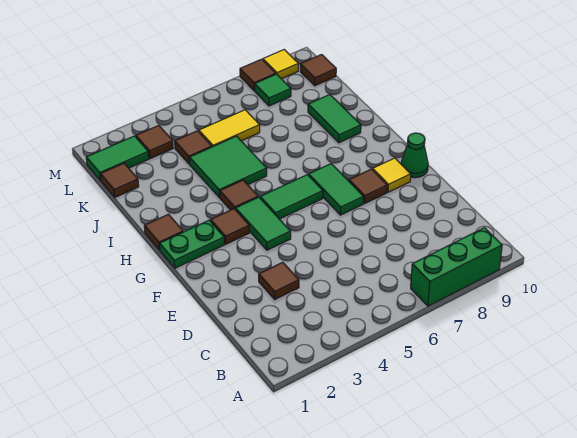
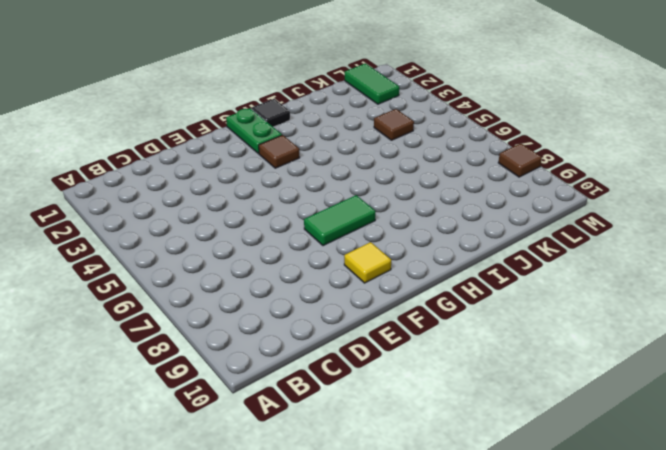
black tile H1 level 1 -> brown tile H1 level 1
none -> green brick A7:A9 level 1
none -> brown tile D3 level 1
none -> green tile F4:G4 level 1

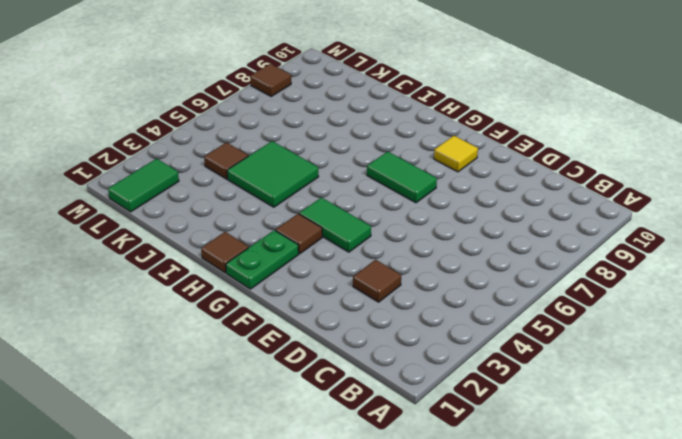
none -> green brick A7:A9 level 1
none -> brown tile F8 level 1
none -> green cone F10 level 1

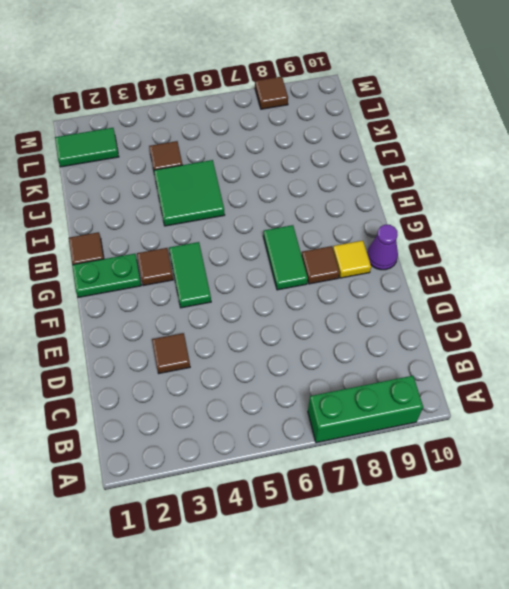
purple cone F10 level 1 -> green cone F10 level 1
none -> green tile G5:G6 level 1
none -> brown tile H4 level 1
none -> green tile I9:J9 level 1

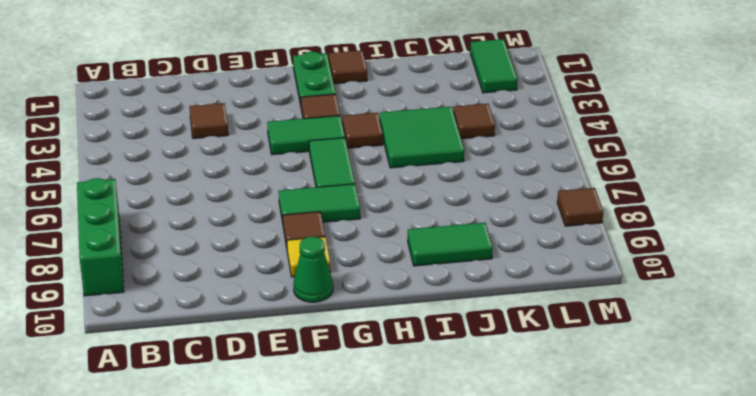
none -> brown tile K1 level 1
none -> yellow tile K5:K6 level 1
none -> brown tile L3 level 1

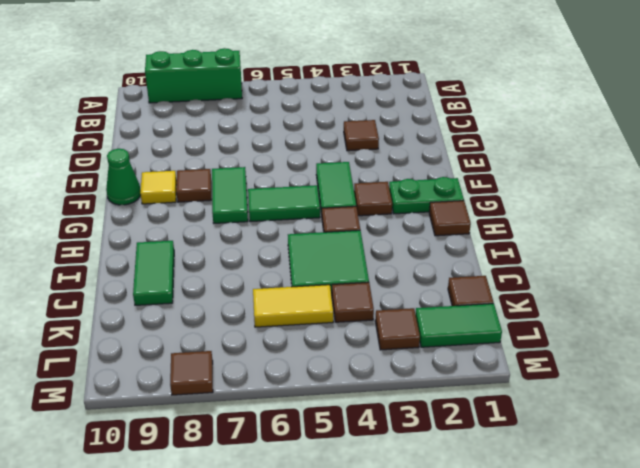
none -> green tile L8 level 1
none -> brown tile L10 level 1
none -> yellow tile M9 level 1

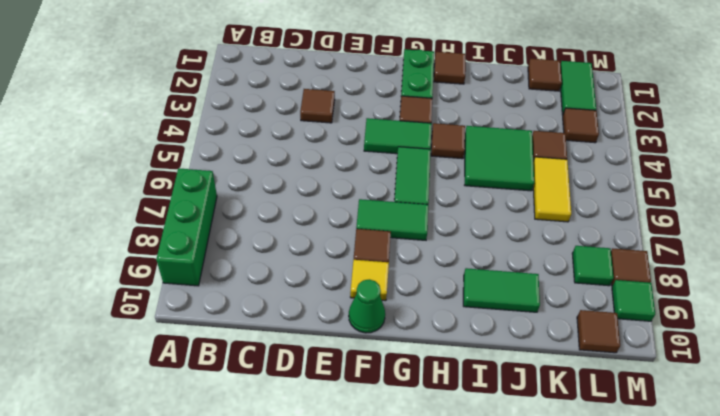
green tile M9 level 1 -> yellow tile M9 level 1

